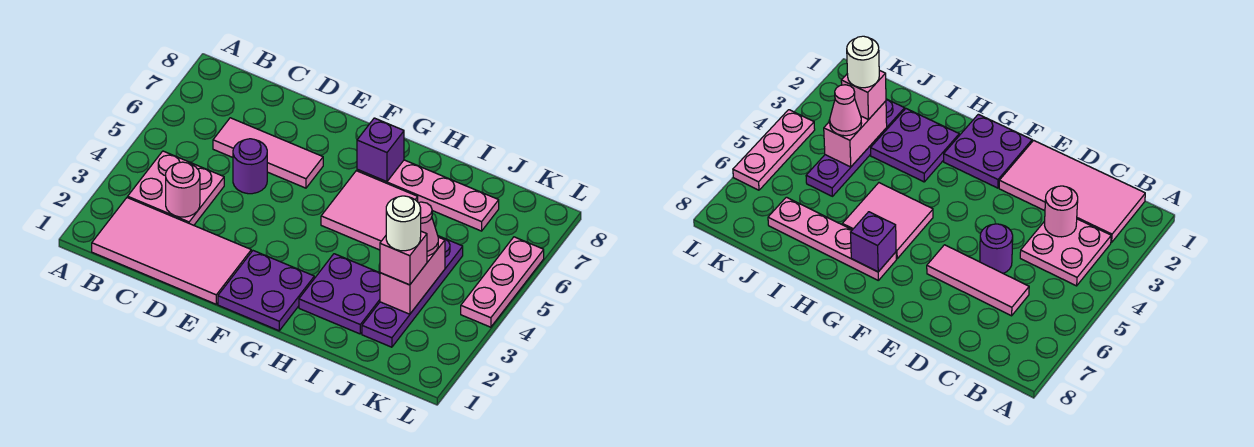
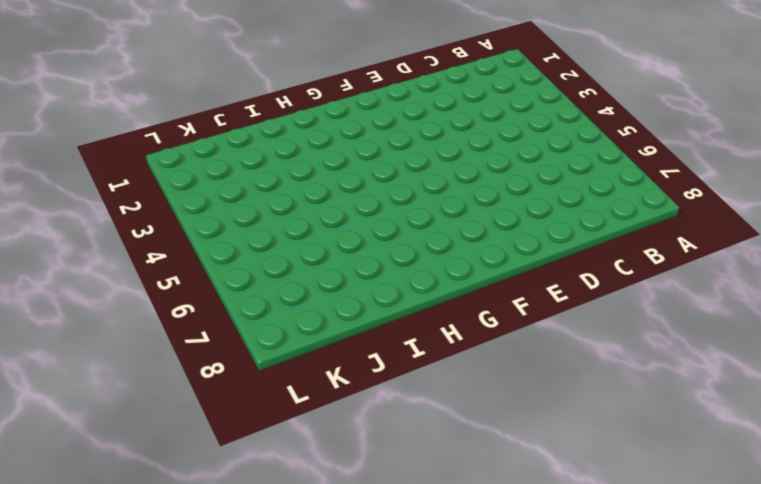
none -> pink tile B1:E2 level 1
none -> pink plate B3:C4 level 1
none -> pink tile C6:E6 level 1

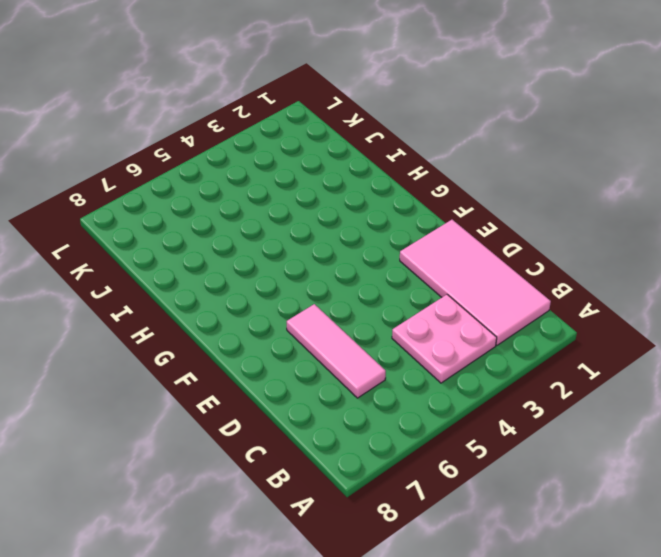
none -> purple round brick D5 level 1
none -> purple plate F1:G2 level 1
none -> pink tile G5:H6 level 1

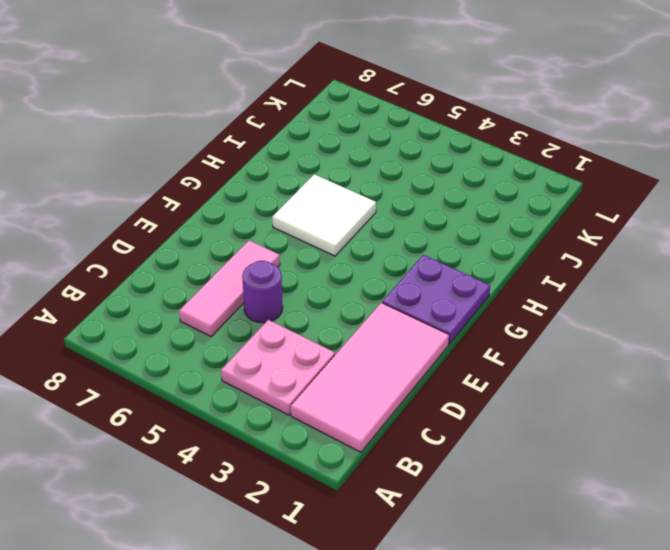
white tile G5:H6 level 1 -> pink tile G5:H6 level 1
none -> pink plate G7:J7 level 1
none -> purple plate H2:I3 level 1
none -> purple plate J2:J5 level 1

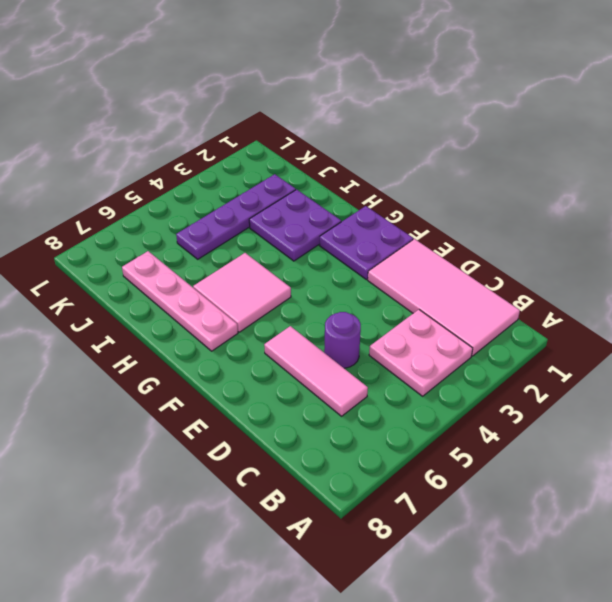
none -> pink plate L4:L6 level 1
none -> pink round brick C3 level 2
none -> purple brick G7 level 2

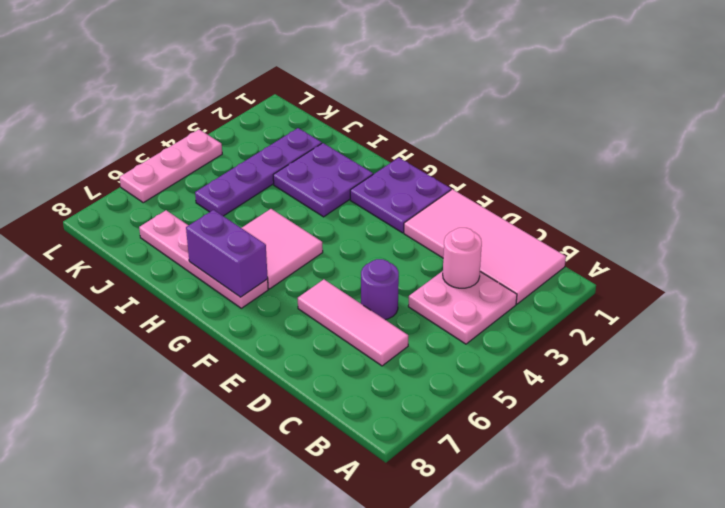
purple brick G7:H7 level 2 -> purple brick G7 level 2
none -> pink brick J3:J4 level 2
none -> pink brick J3 level 3
none -> pink cone J4 level 3

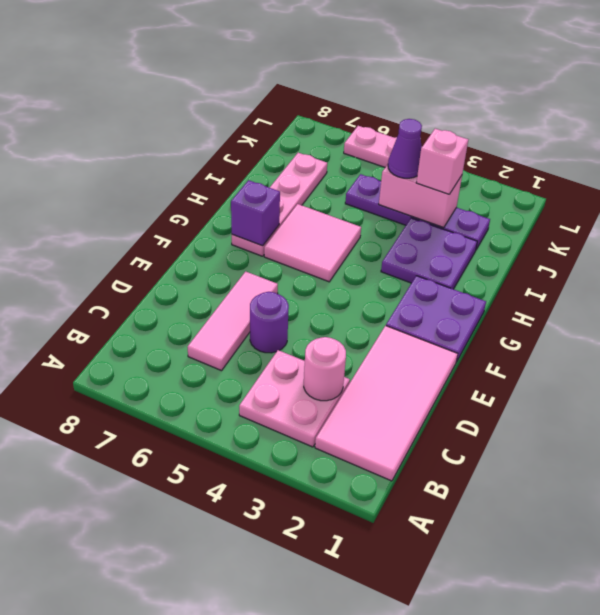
purple cone J4 level 3 -> pink cone J4 level 3
none -> white round brick J3 level 4

